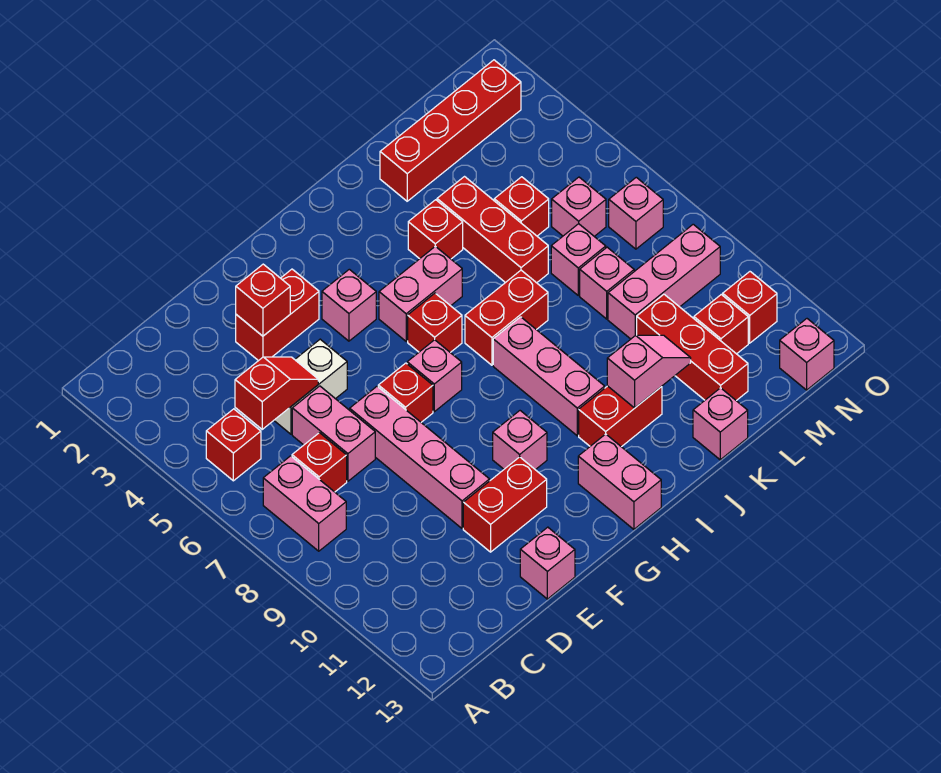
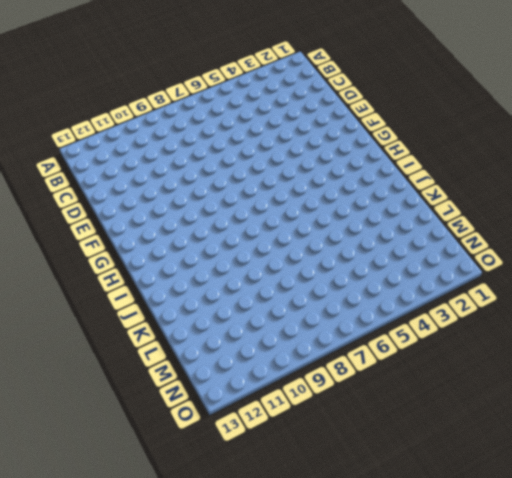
none -> red brick B5 level 1
none -> pink brick B7:B8 level 1
none -> red brick C7 level 1
none -> white brick D5:E5 level 1

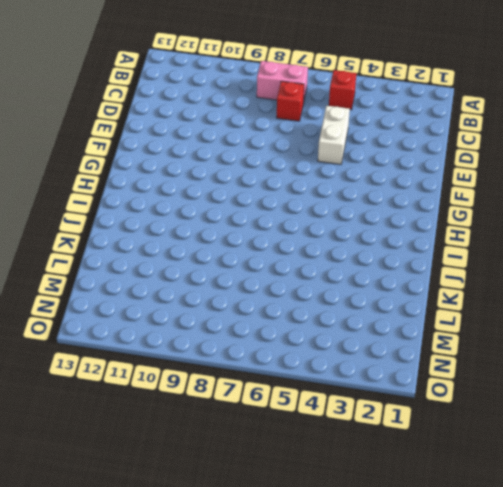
none -> pink brick D6:D7 level 1
none -> red brick E3:F3 level 1
none -> pink brick E7:E10 level 1
none -> red brick E11:F11 level 1

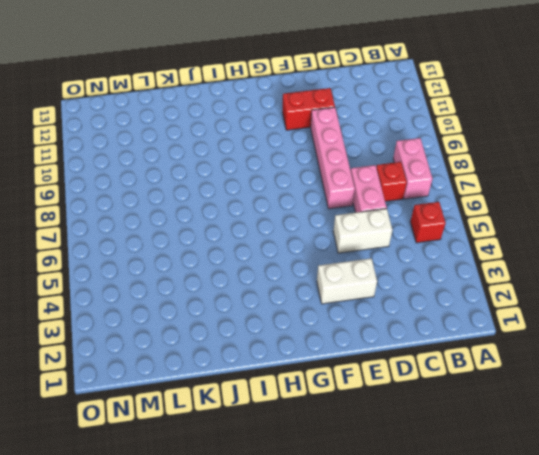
white brick E3:F3 level 1 -> red brick E3:F3 level 1
none -> pink brick E13 level 1
none -> red brick F7 level 1
none -> pink brick G4 level 1
none -> pink brick G7 level 1

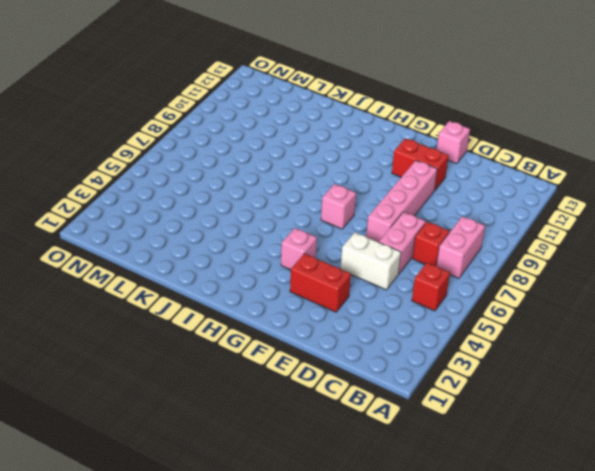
none -> red brick F7 level 1
none -> pink brick G10 level 1
none -> pink brick H5:I5 level 1
none -> red brick H6 level 1

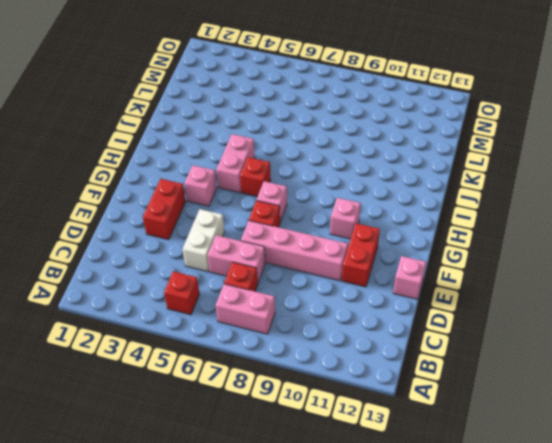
none -> pink brick H12:H13 level 1
none -> red brick I7:J7 level 1
none -> pink brick I8:I10 level 1
none -> red brick I11:J11 level 1

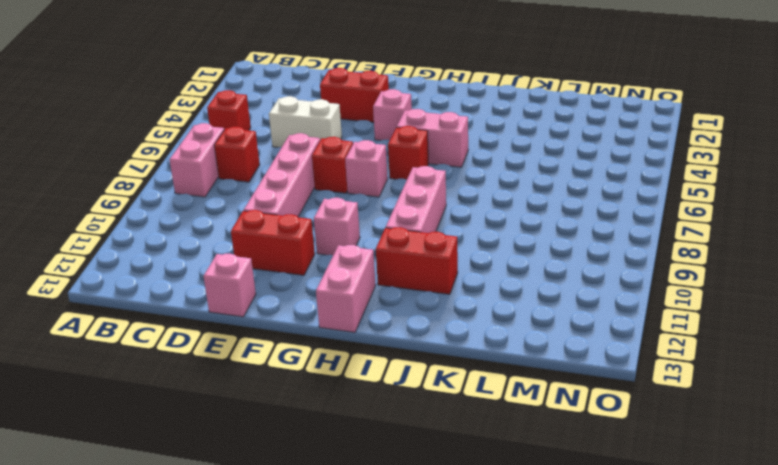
none -> pink brick D6:D7 level 1
none -> red brick I7:J7 level 1
none -> red brick J4 level 1
none -> red brick K2:N2 level 1

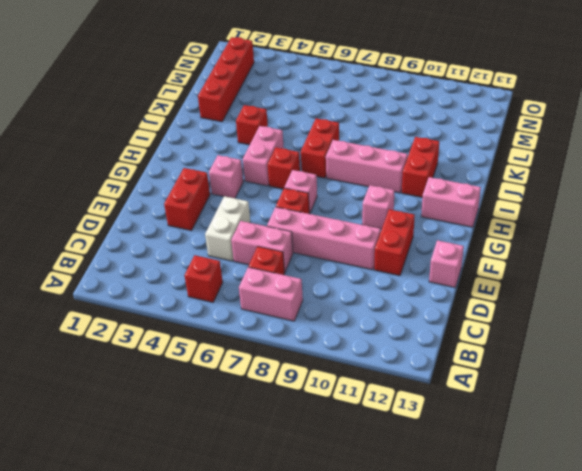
none -> red brick K4:K6 level 1
none -> pink brick K13 level 1
none -> red brick L5 level 1
none -> pink brick L7 level 1

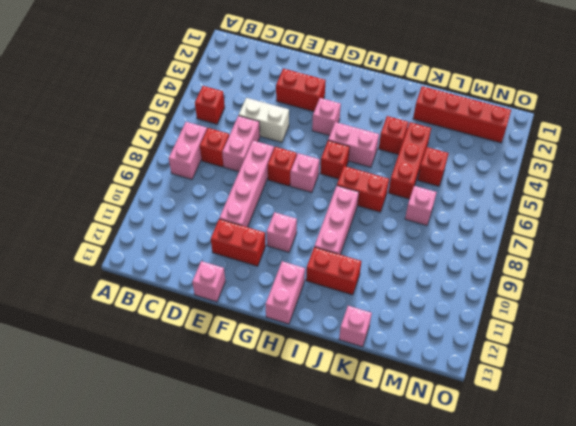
none -> pink brick L8 level 1
none -> pink brick L9:N9 level 1
none -> red brick L10:L12 level 1
none -> pink brick M6 level 1

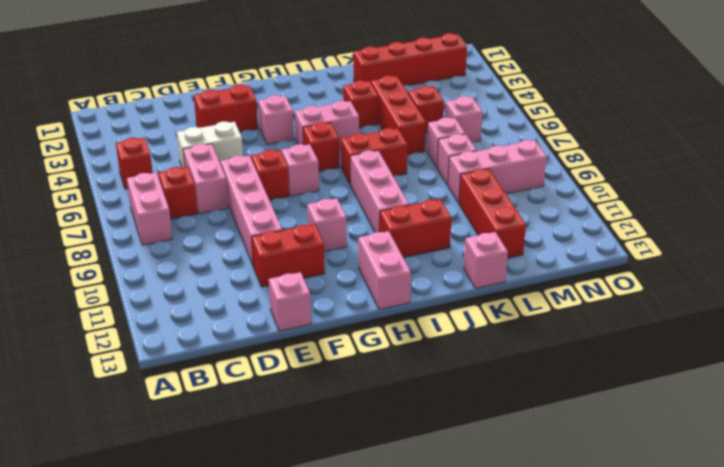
none -> red brick M11 level 1
none -> pink brick N7 level 1
none -> red brick N11 level 1
none -> pink brick N13 level 1

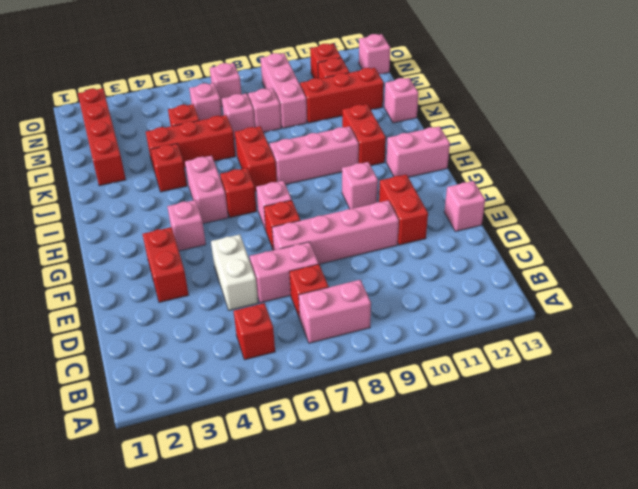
none -> red slope C5:D5 level 2 top C
none -> red brick E3 level 2
none -> pink slope J11:K11 level 2 top J

